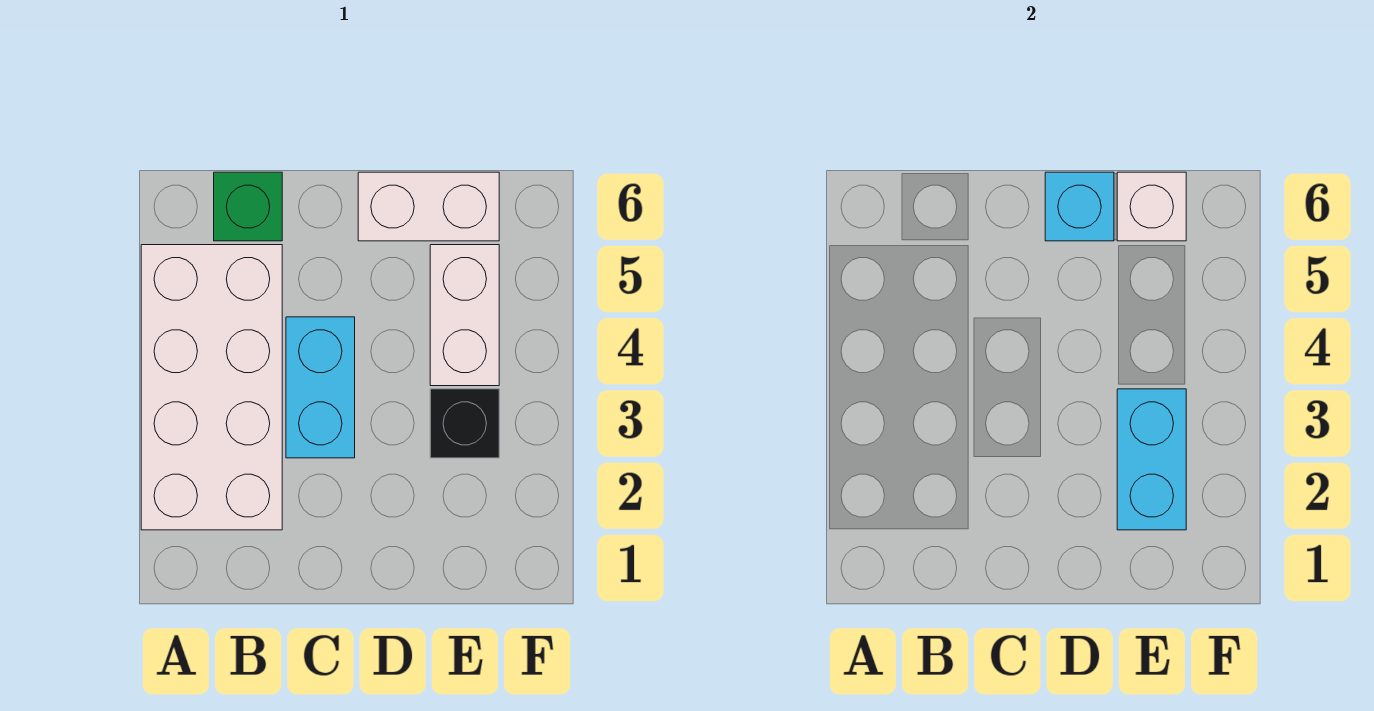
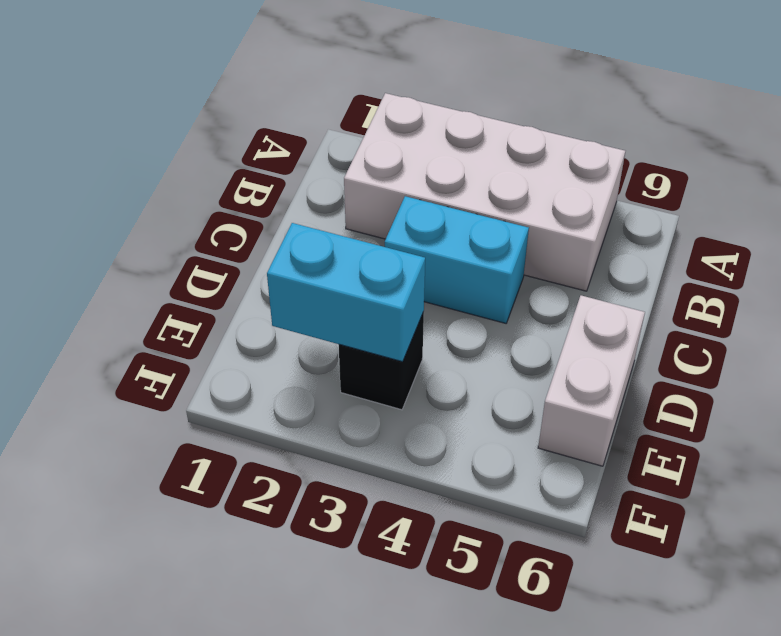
none -> green brick B6 level 1
none -> white brick E4:E5 level 1

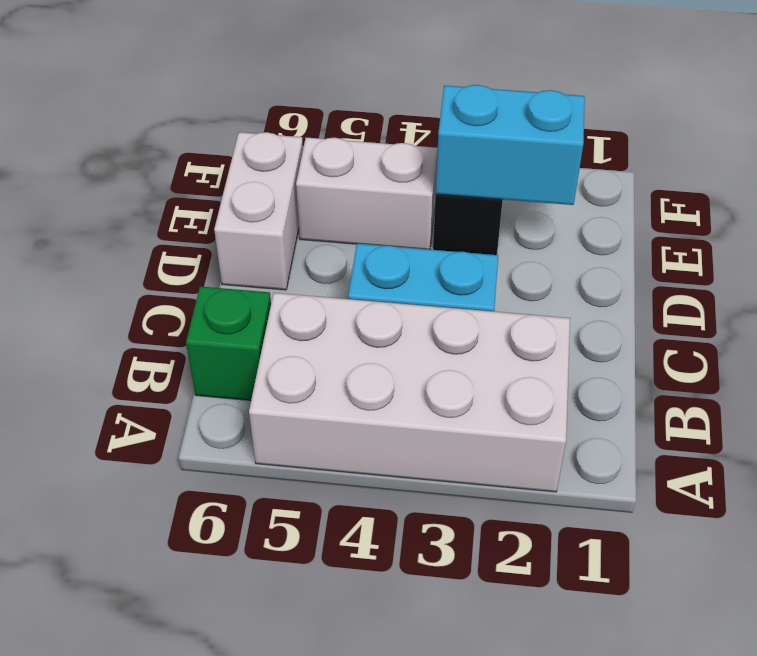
none -> cyan brick D6 level 2
none -> white brick E6 level 2

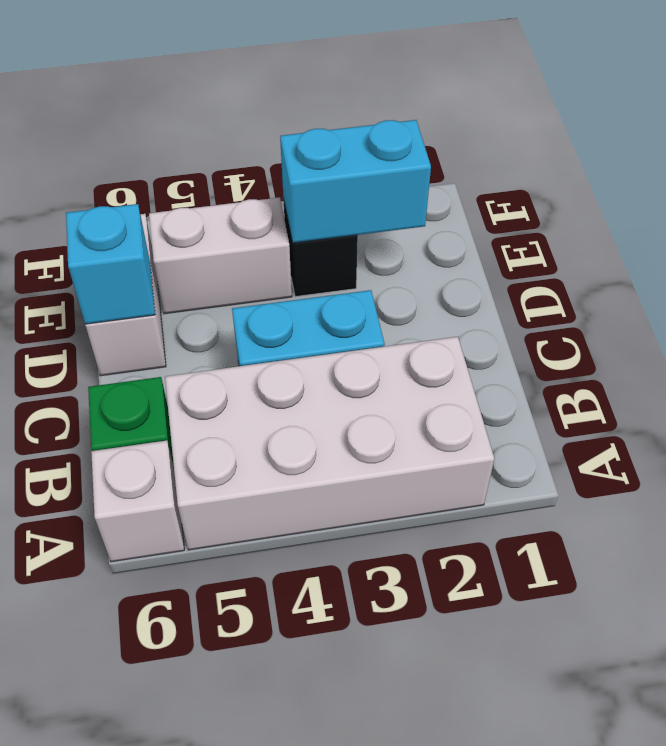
white brick A6 level 1 -> white brick E6 level 2

